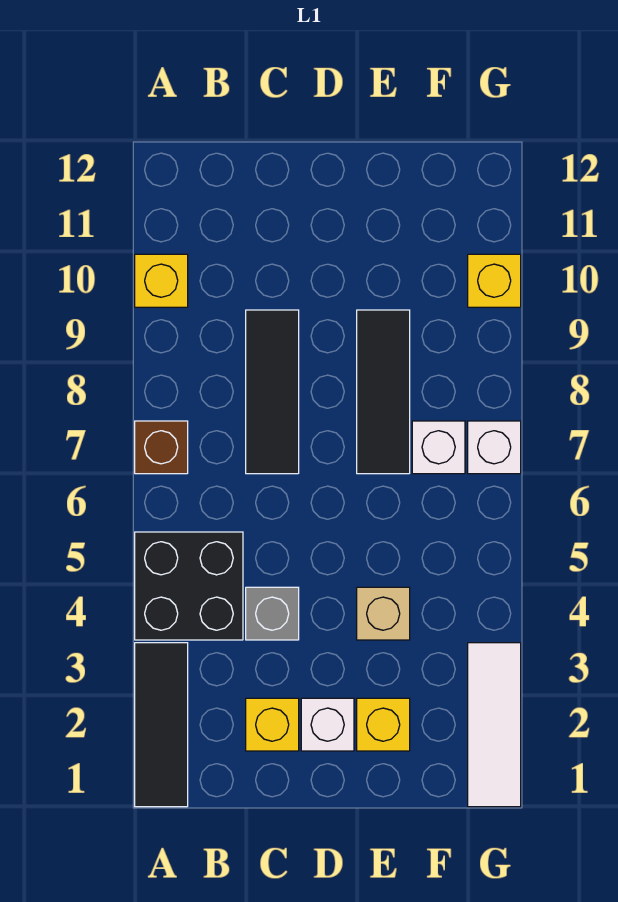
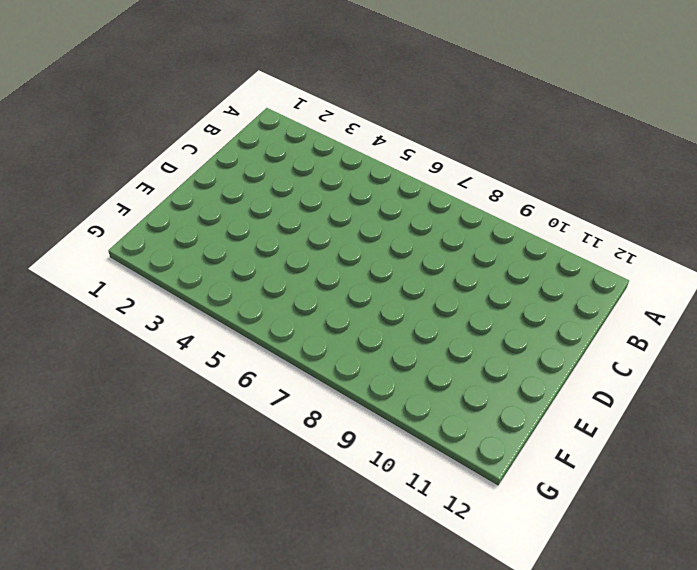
none -> black tile A1:A3 level 1
none -> black brick A4:B5 level 1
none -> brown brick A7 level 1

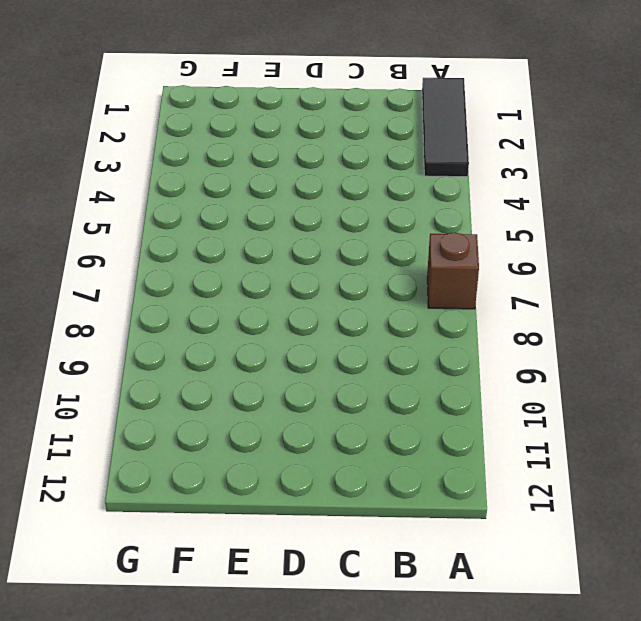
none -> black brick A4:B5 level 1
none -> yellow brick A10 level 1
none -> yellow brick C2 level 1

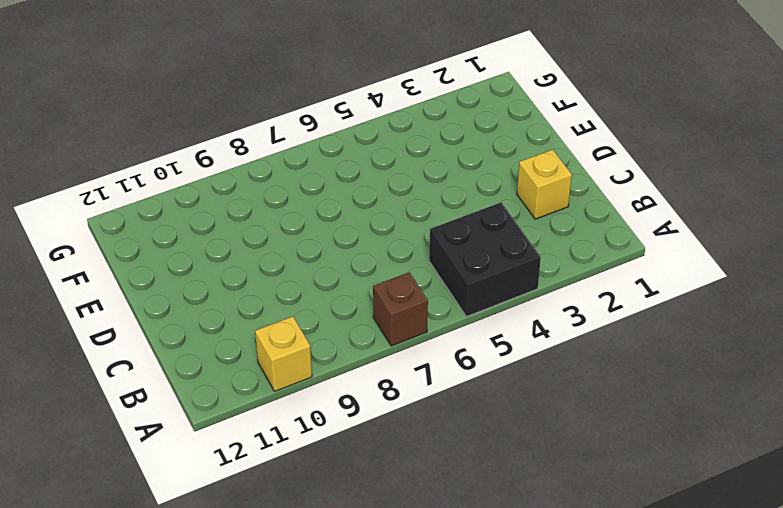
none -> black tile A1:A3 level 1
none -> grey brick C4 level 1
none -> black tile C7:C9 level 1

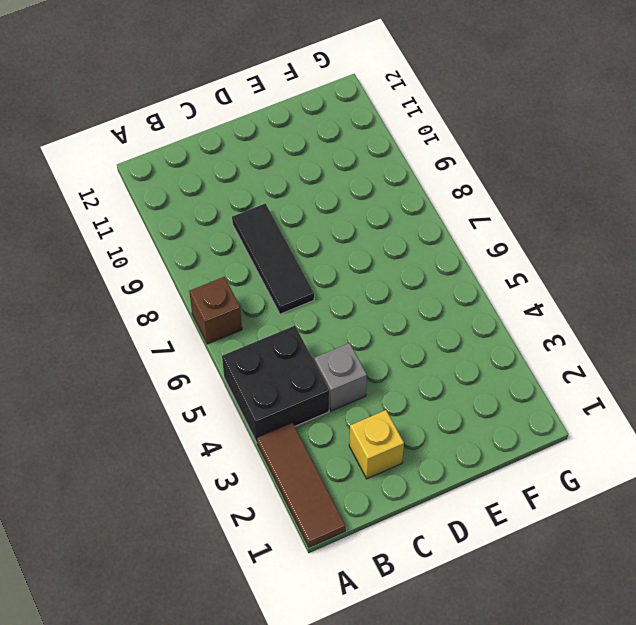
brown tile A1:A3 level 1 -> black tile A1:A3 level 1
none -> yellow brick A10 level 1
none -> white brick D2 level 1
none -> yellow brick E2 level 1

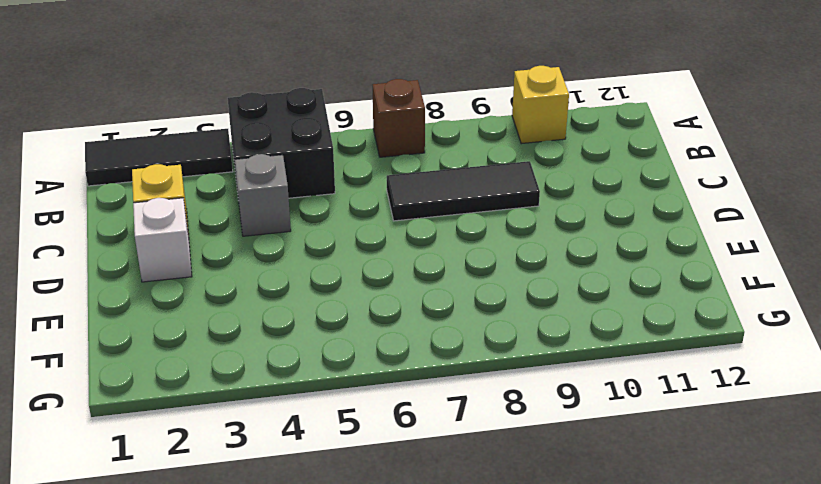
none -> yellow brick E2 level 1
none -> tan brick E4 level 1
none -> black tile E7:E9 level 1

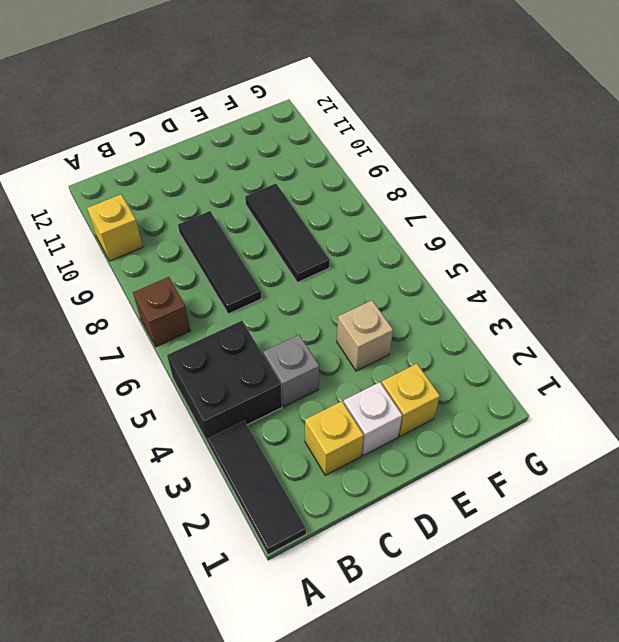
none -> white brick F7 level 1
none -> white tile G1:G3 level 1
none -> white brick G7 level 1

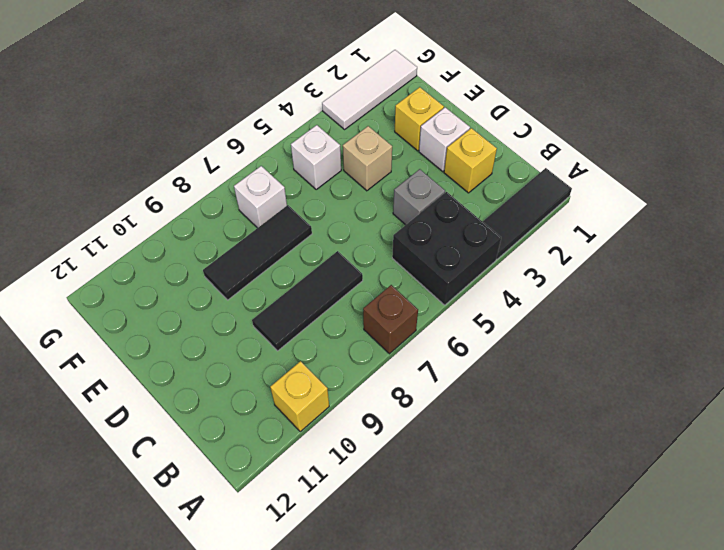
white brick F5 level 1 -> white brick G7 level 1
none -> yellow brick G10 level 1

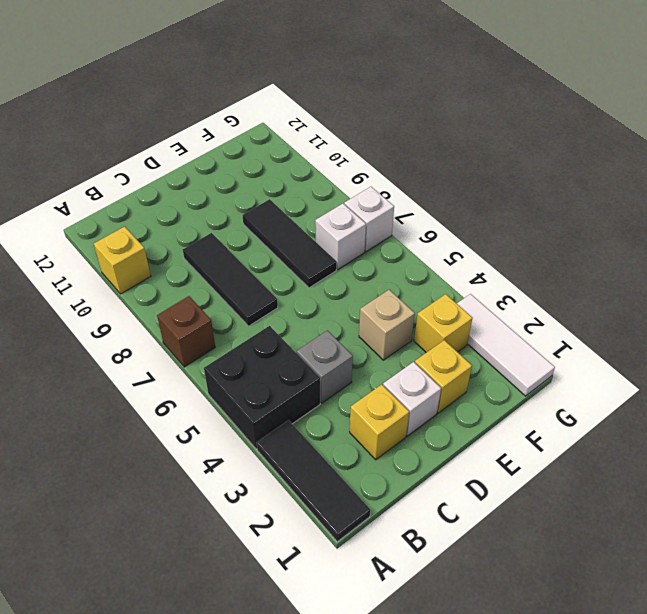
yellow brick F3 level 1 -> yellow brick G10 level 1

